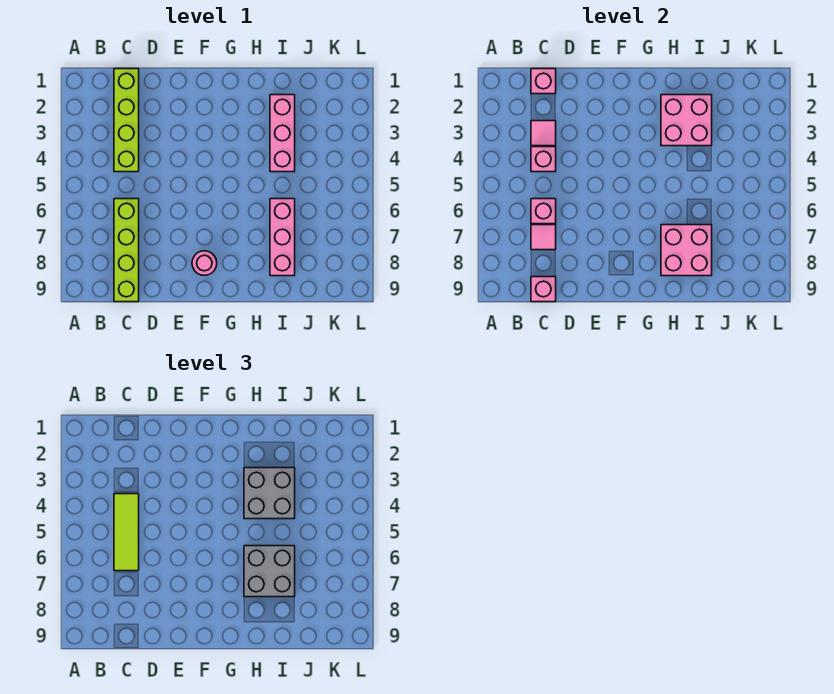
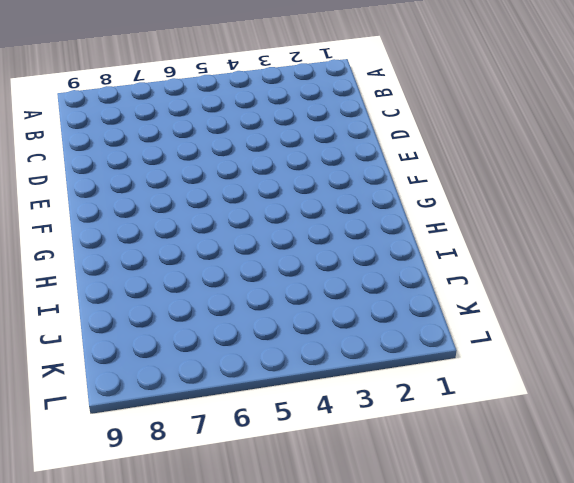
none -> lime brick C1:C4 level 1
none -> lime brick C6:C9 level 1
none -> pink round brick F8 level 1

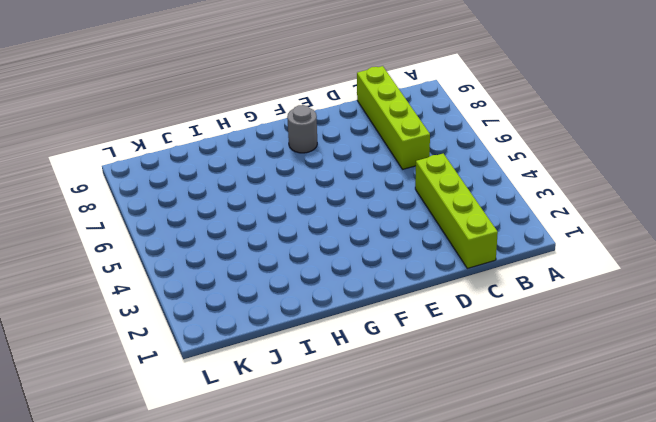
grey round brick F8 level 1 -> pink round brick F8 level 1
none -> pink brick I2:I4 level 1
none -> pink brick I6:I8 level 1
none -> pink brick C1 level 2

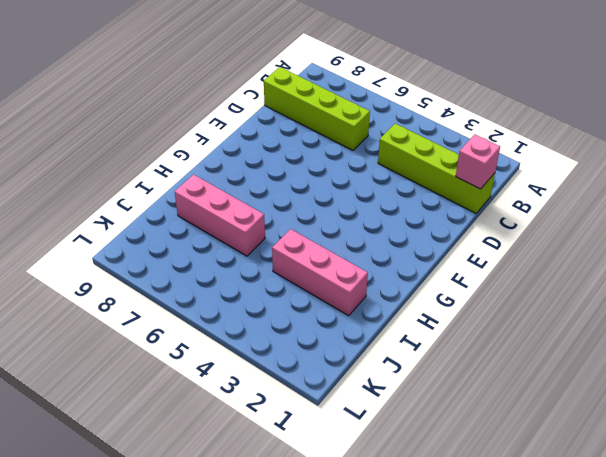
none -> pink round brick F8 level 1
none -> pink tile C3 level 2
none -> pink brick C4 level 2

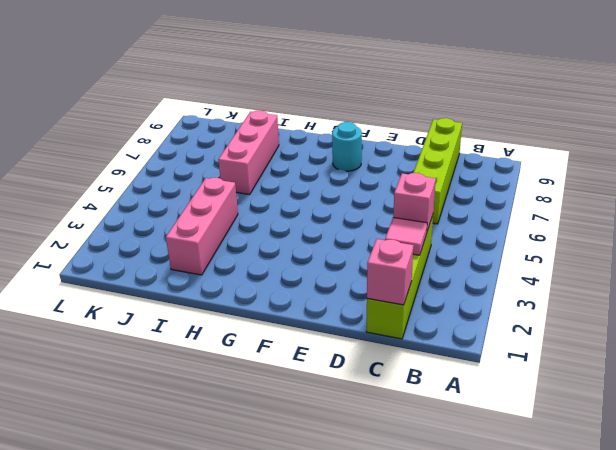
cyan round brick F8 level 1 -> pink round brick F8 level 1
none -> pink brick C6 level 2
none -> pink tile C7 level 2
none -> pink brick C9 level 2

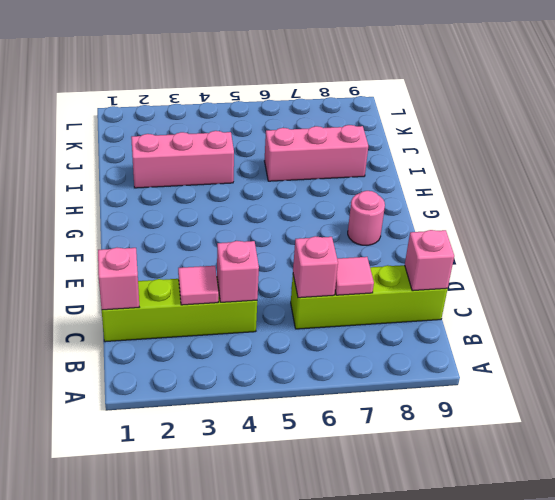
none -> pink brick H2:I3 level 2
none -> pink brick H7:I8 level 2
none -> lime tile C4:C6 level 3

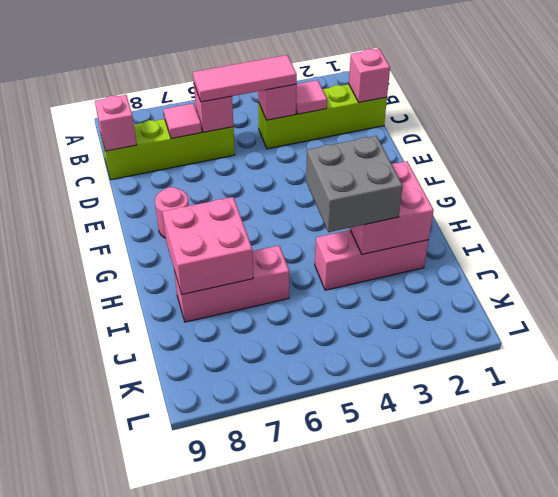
pink tile C4:C6 level 3 -> lime tile C4:C6 level 3
none -> grey brick H6:I7 level 3

